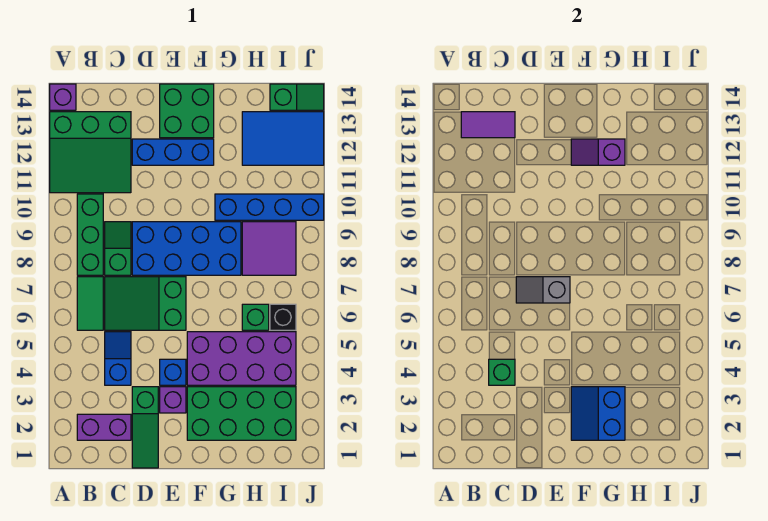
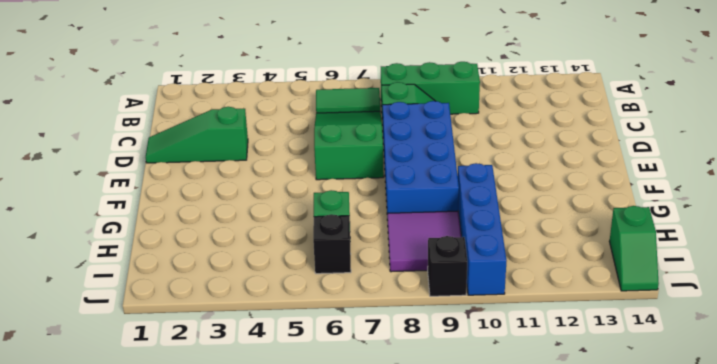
black brick J9 level 1 -> none
none -> green slope A11:C13 level 1 top 13
none -> purple brick A14 level 1
none -> purple brick B2:C2 level 1

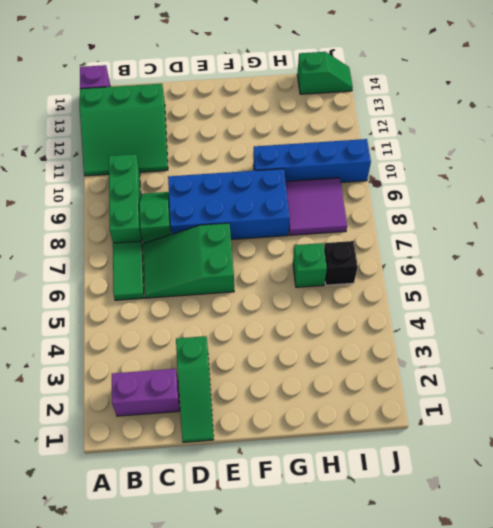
none -> blue slope C4:C5 level 1 top 4
none -> blue brick D12:F12 level 1
none -> purple brick E3 level 1

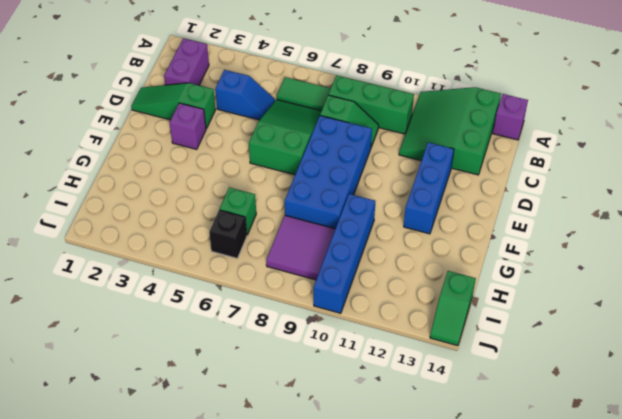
none -> blue brick E4 level 1
none -> green brick E13:F14 level 1
none -> green brick F2:I3 level 1

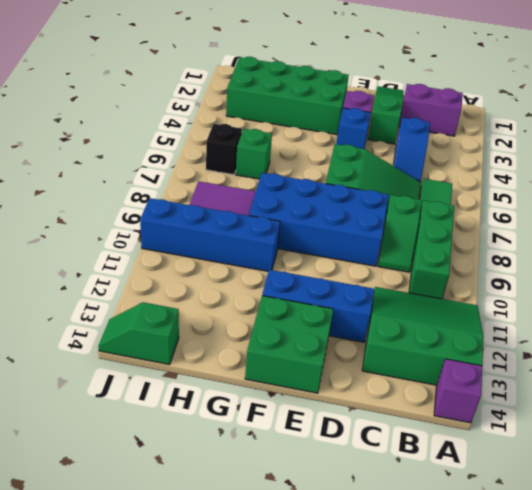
none -> purple brick F4:I5 level 1
none -> blue tile H12:J13 level 1
none -> purple tile B13:C13 level 2

